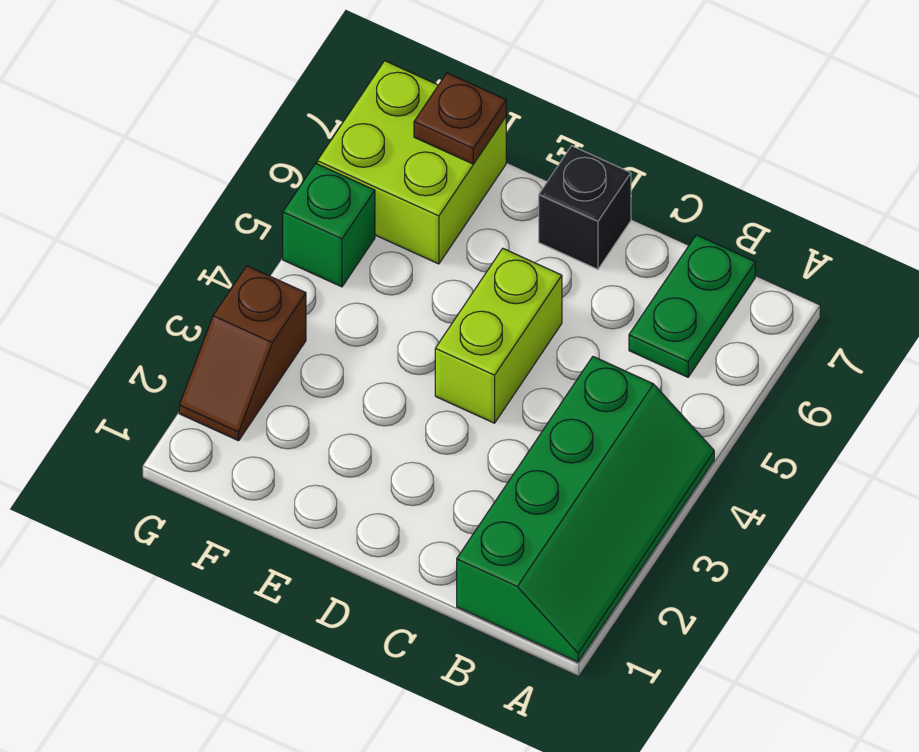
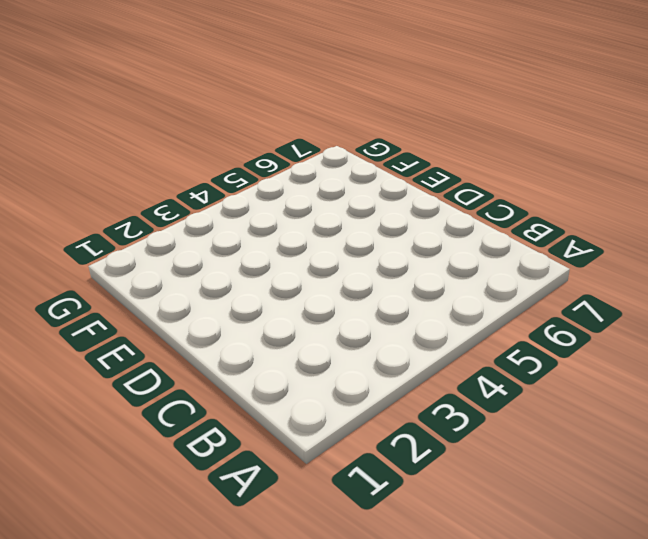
none -> green slope A1:B4 level 1 top B
none -> green plate B6:B7 level 1

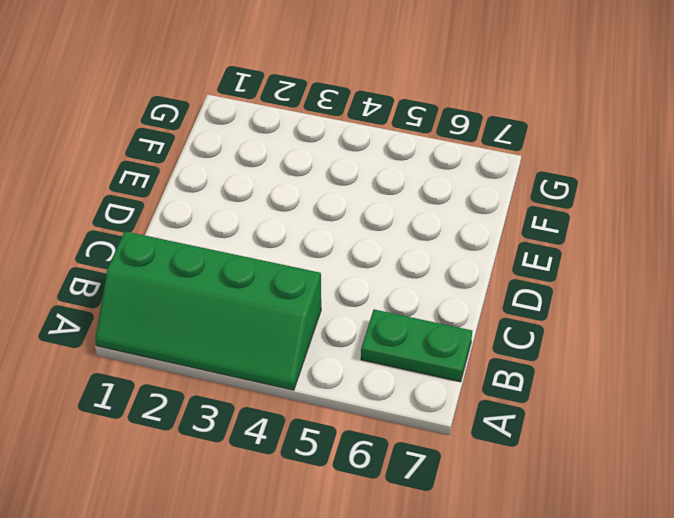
none -> lime brick D4:D5 level 1
none -> black brick D7 level 1

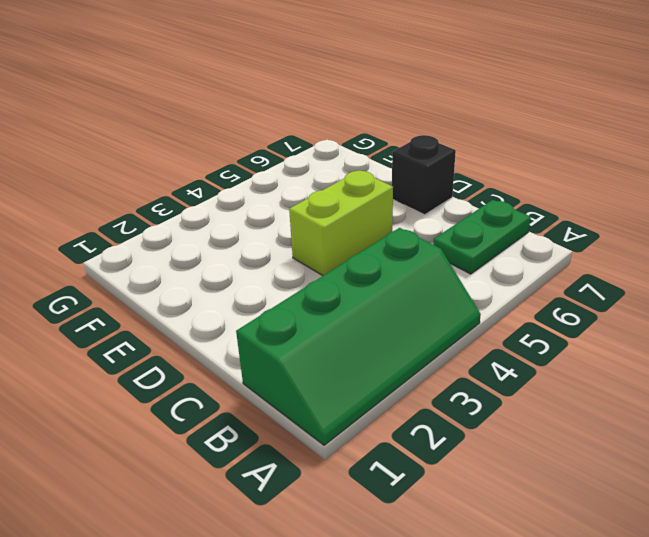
none -> lime brick F6:G7 level 1
none -> brown slope G2:G3 level 1 top 3

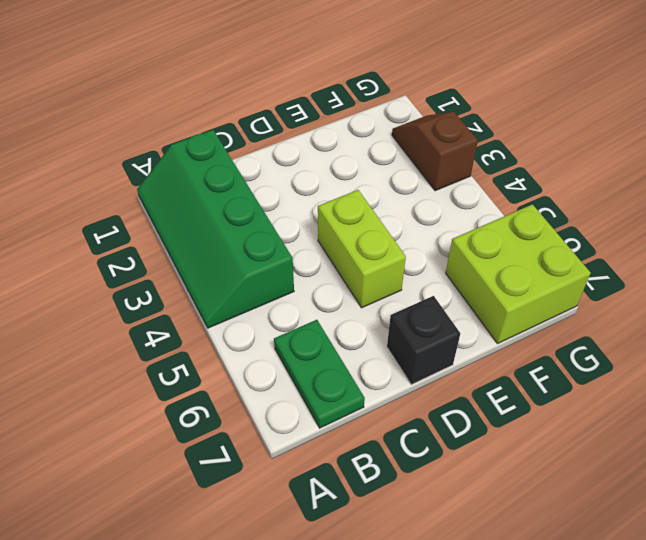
none -> green brick G5 level 1
none -> brown plate F7 level 2

